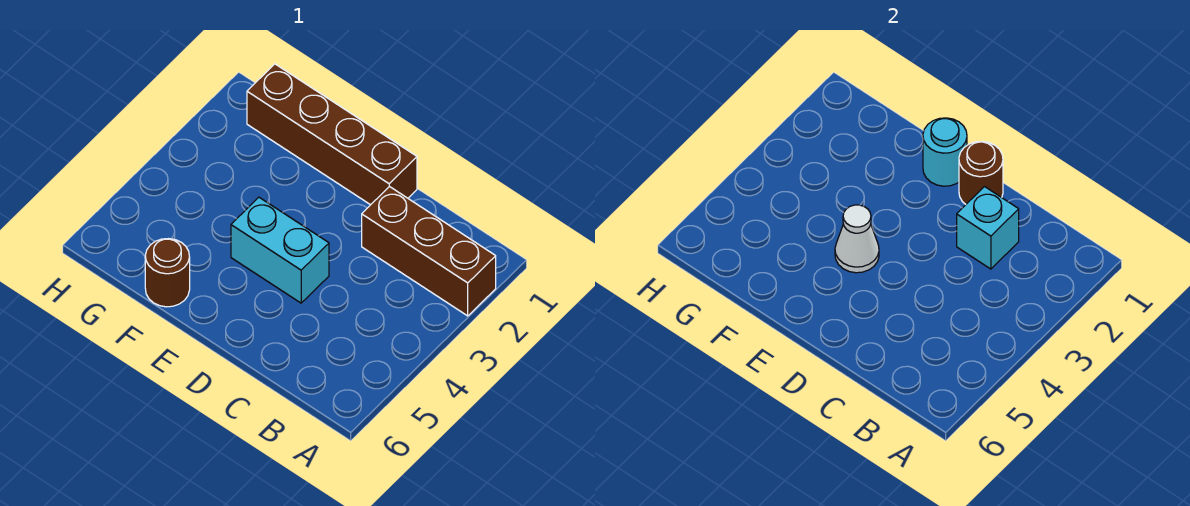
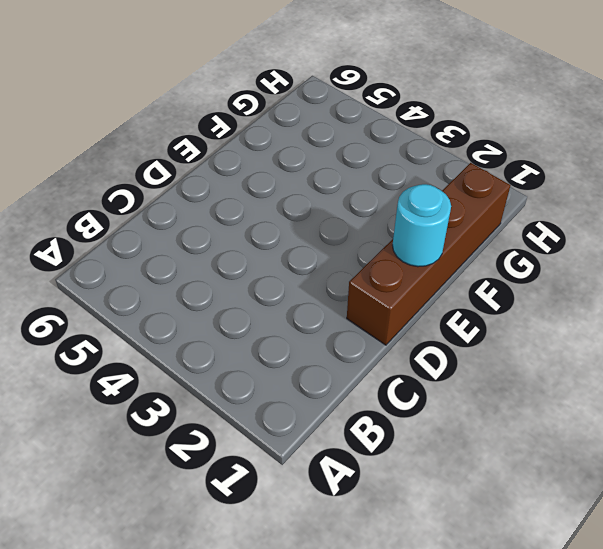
none -> brown brick A2:C2 level 1
none -> cyan brick D4:E4 level 1

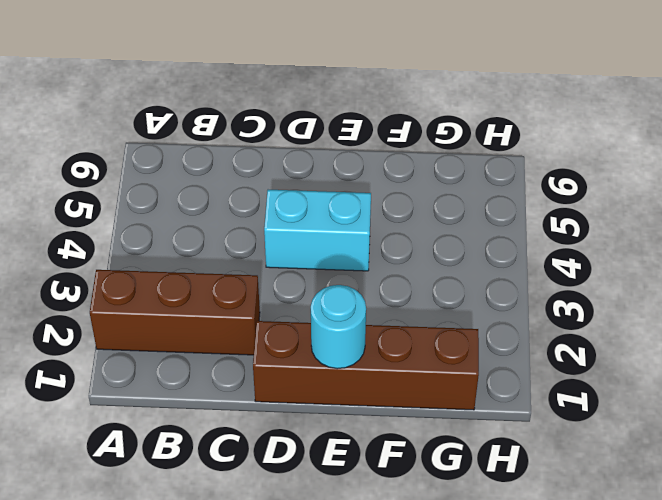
none -> brown round brick F6 level 1
none -> cyan brick C2 level 2

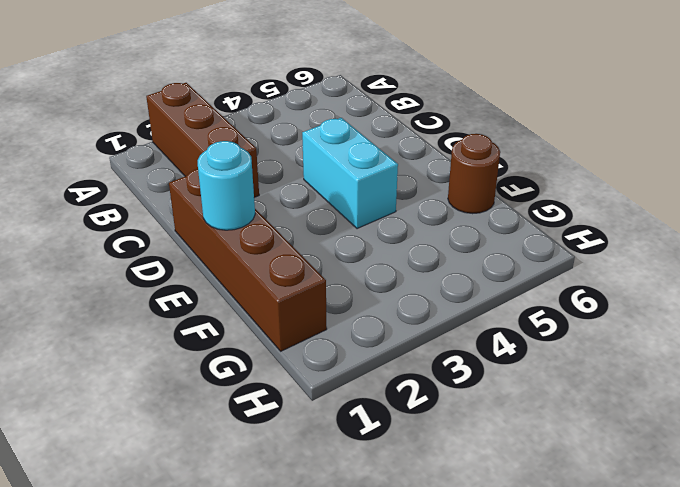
none -> cyan brick C2 level 2
none -> brown round brick D1 level 2

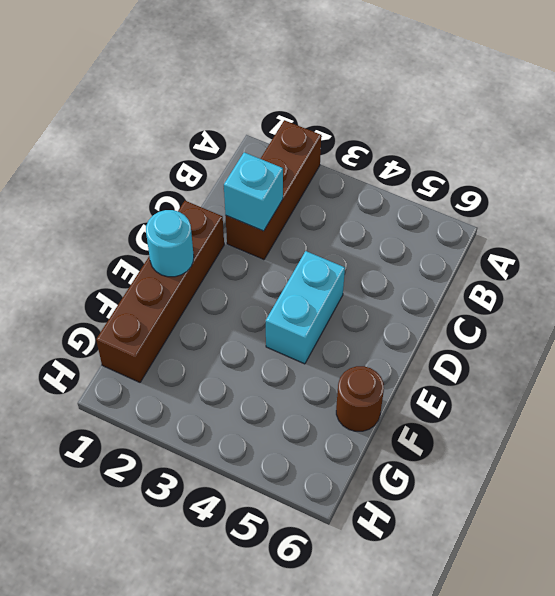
none -> brown round brick D1 level 2
none -> white cone E4 level 2

